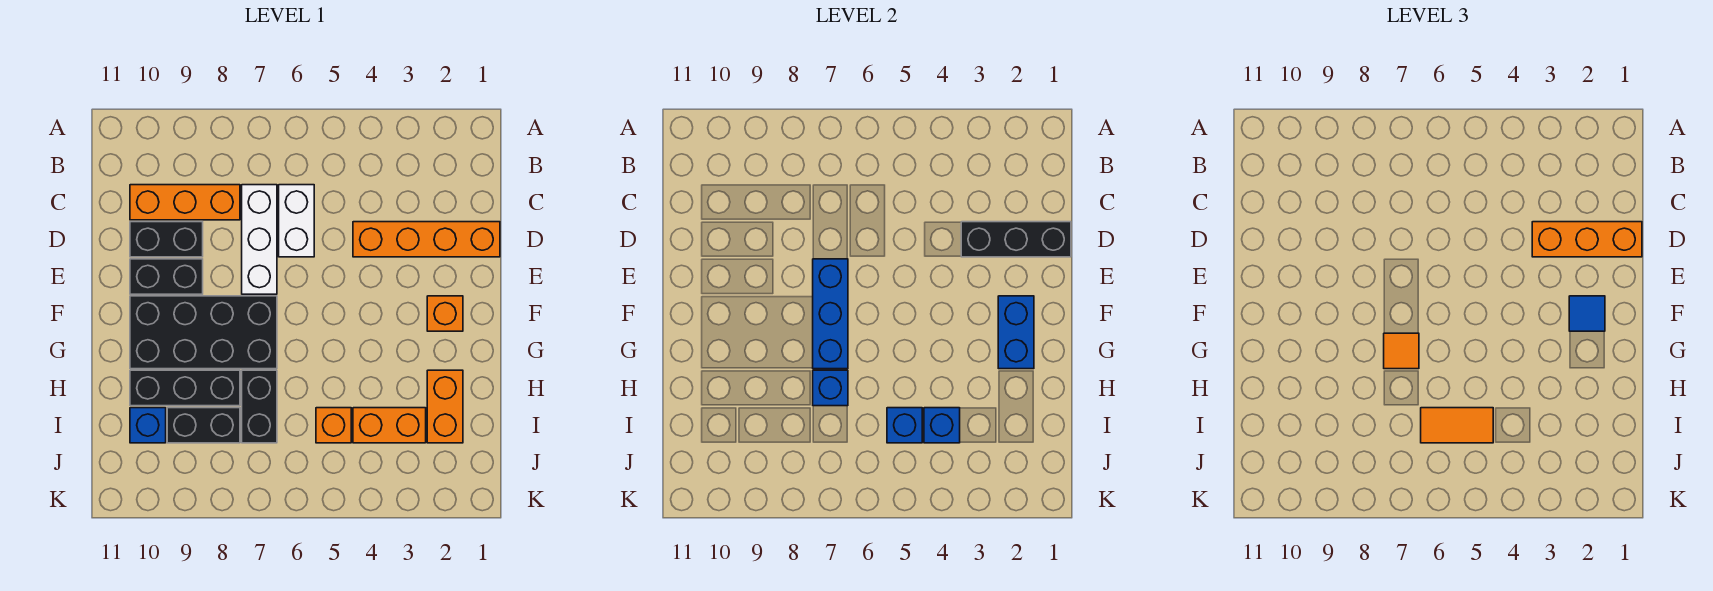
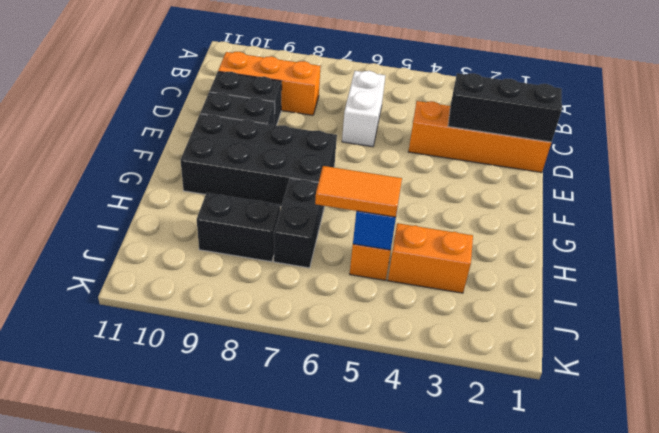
none -> white brick C7:E7 level 1
none -> orange brick F2 level 1
none -> orange brick H2:I2 level 1

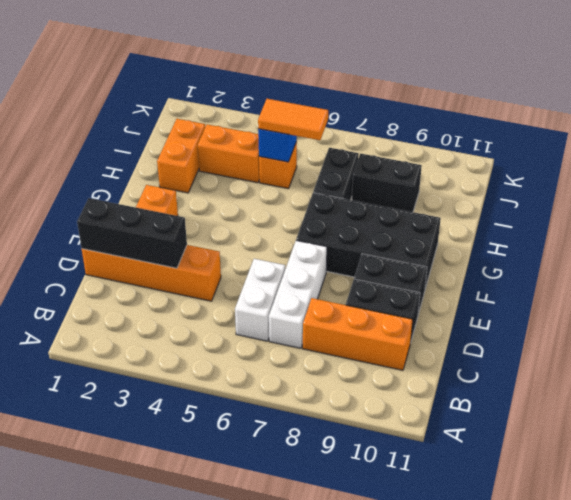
none -> black brick H8:H10 level 1
none -> blue brick I10 level 1
none -> blue brick E7:G7 level 2

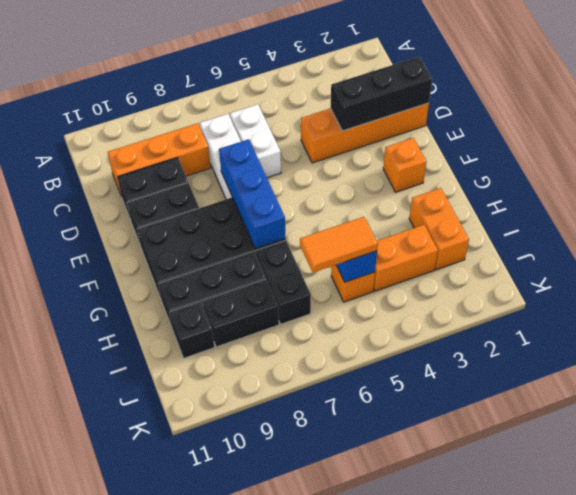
black brick I10 level 1 -> blue brick I10 level 1
none -> blue brick F2:G2 level 2
none -> blue brick H7 level 2
none -> blue brick I4 level 2

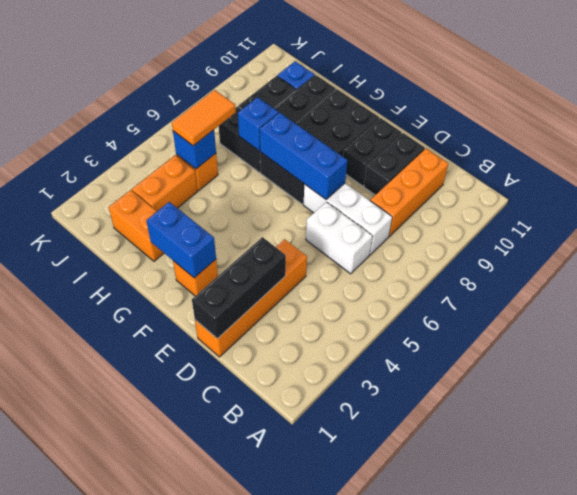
none -> blue brick I4 level 2
none -> orange brick D1:D3 level 3
none -> blue tile F2 level 3

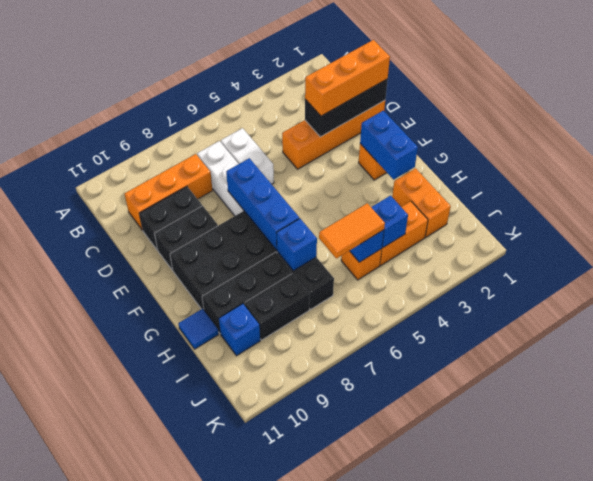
blue tile H11 level 1 -> blue tile F2 level 3
none -> orange tile G7 level 3

